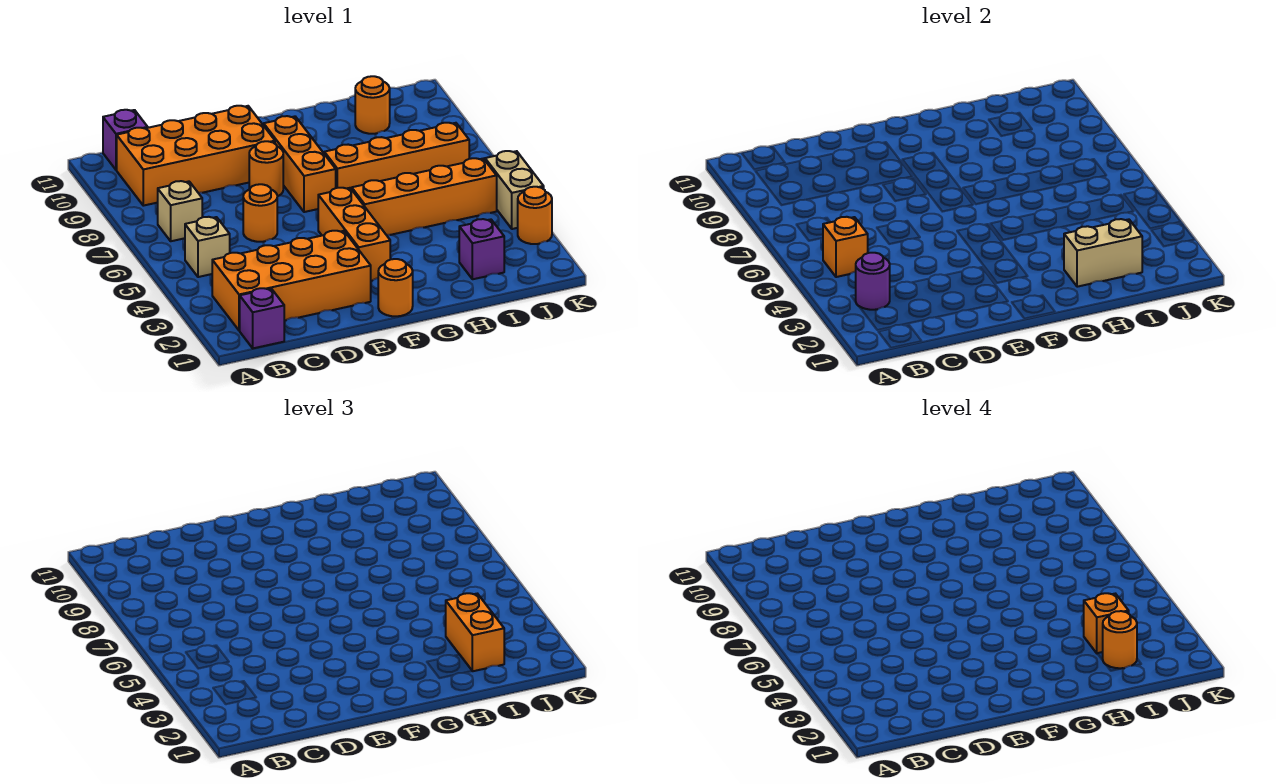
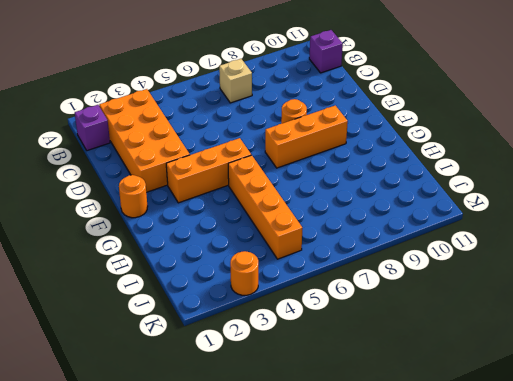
none -> tan brick B5 level 1
none -> orange brick B9:E10 level 1
none -> orange round brick D6 level 1

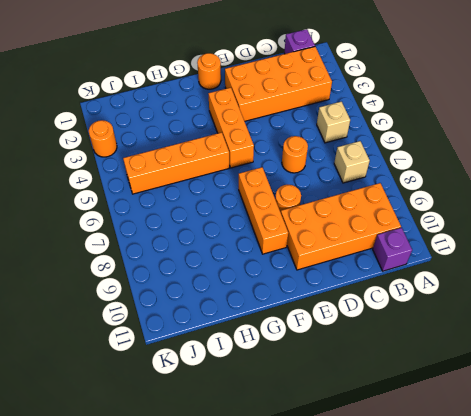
none -> orange brick G7:J7 level 1
none -> purple brick I2 level 1
none -> orange round brick I10 level 1

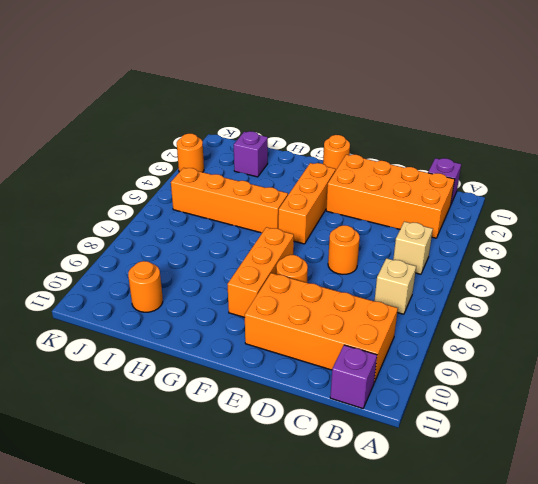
none -> orange brick G7:J7 level 1
none -> tan brick K4:K5 level 1
none -> purple round brick B3 level 2

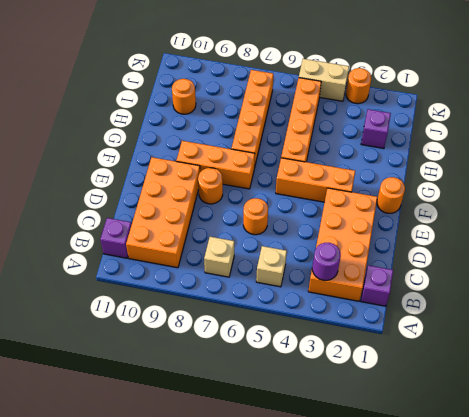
none -> orange brick B5 level 2
none -> tan brick H2:I2 level 2
none -> orange brick I2:I3 level 3

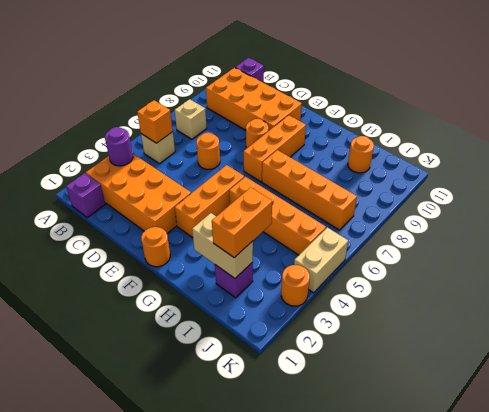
none -> orange round brick I2 level 4
none -> orange brick I3 level 4

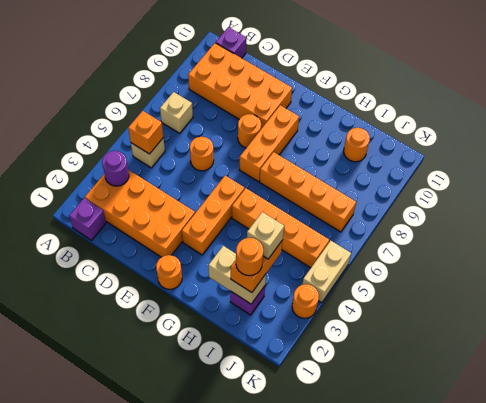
tan brick I3 level 4 -> orange brick I3 level 4

